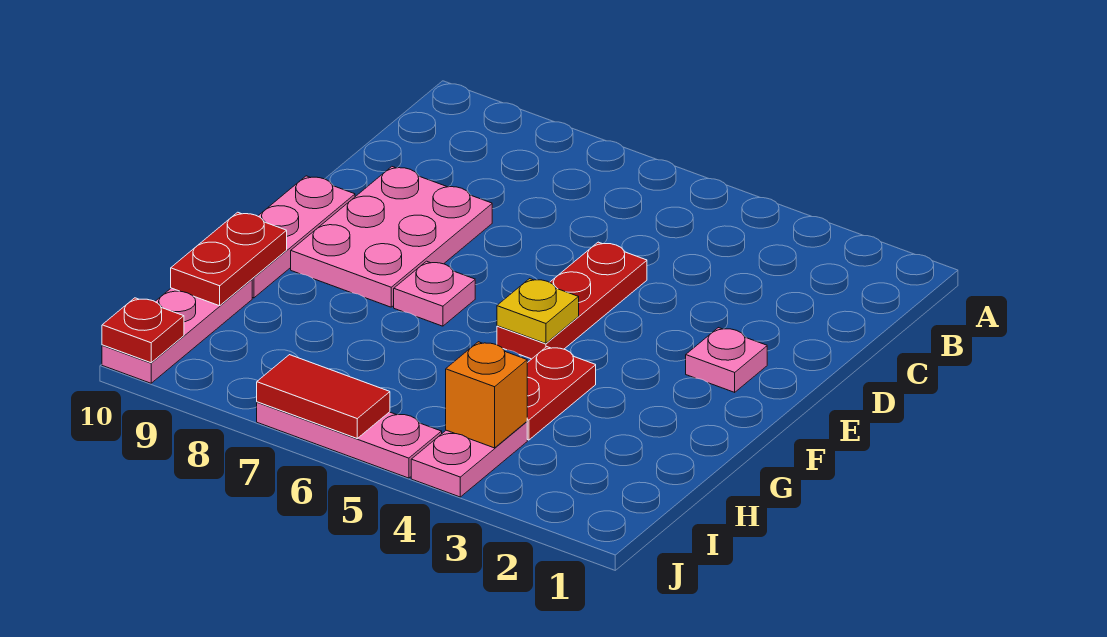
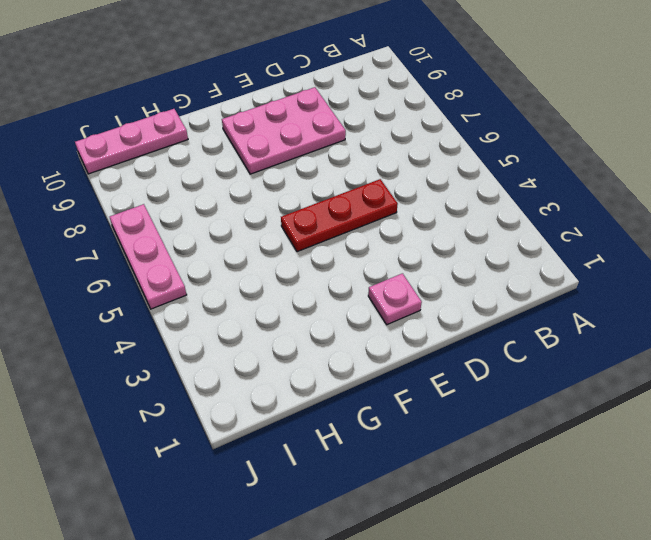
none -> pink plate E10:G10 level 1
none -> pink plate F7 level 1
none -> red plate G4:H4 level 1

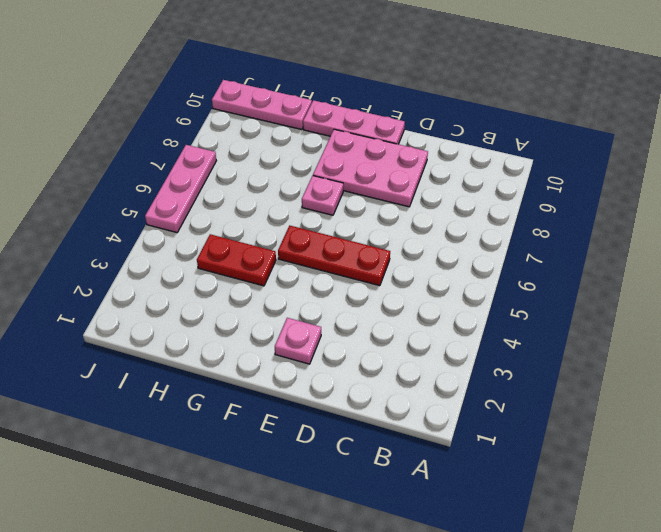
none -> pink plate I4:J4 level 1
none -> yellow plate F5 level 2
none -> red plate G10:H10 level 2

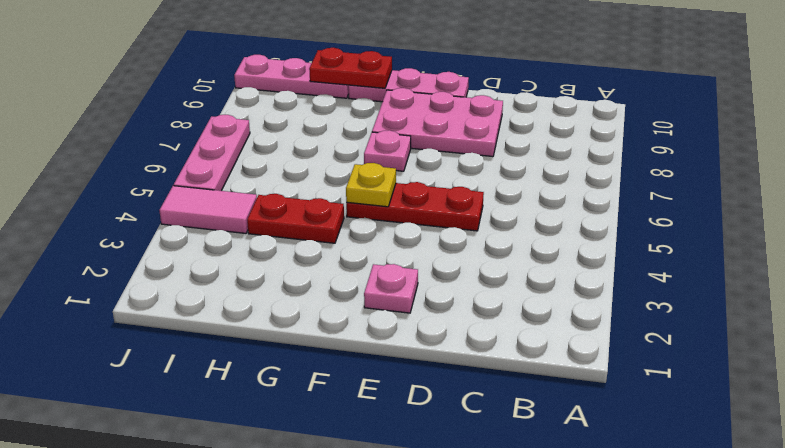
pink tile I4:J4 level 1 -> pink plate I4:J4 level 1
none -> orange brick I4 level 2
none -> red tile J6:J7 level 2
none -> red plate J10 level 2

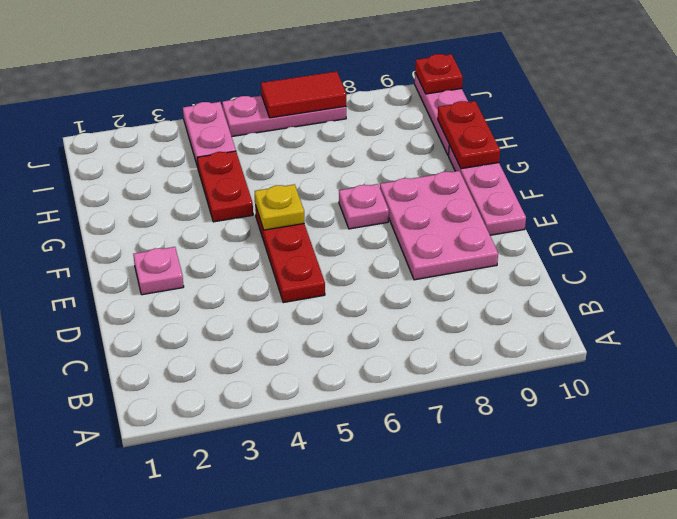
none -> orange brick I4 level 2

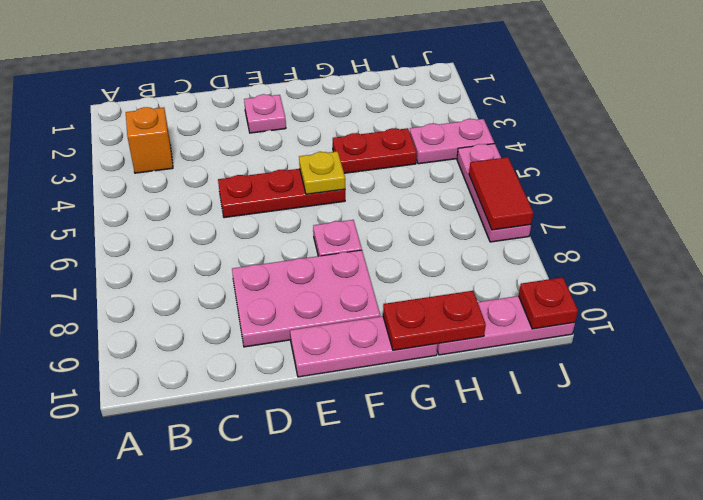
orange brick B3 level 1 -> orange brick I4 level 2

